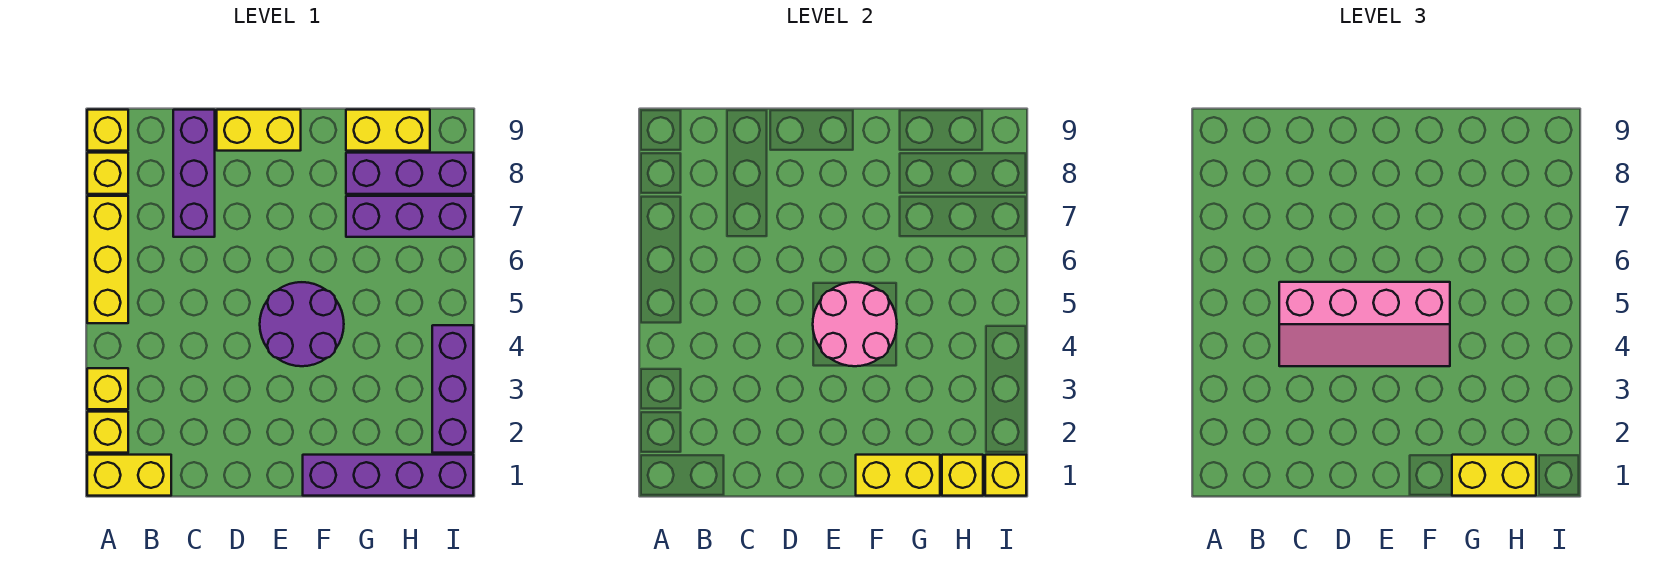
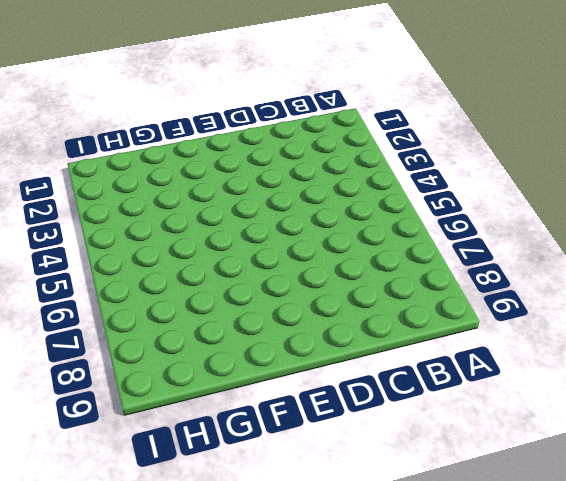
none -> yellow brick A1:B1 level 1
none -> yellow brick A2 level 1
none -> yellow brick A3 level 1

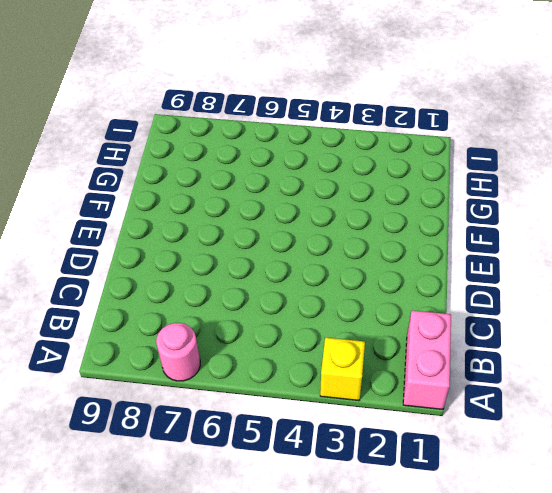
pink brick A1:B1 level 1 -> yellow brick A1:B1 level 1
pink round brick A7 level 1 -> yellow brick A5:A7 level 1
none -> yellow brick A2 level 1
none -> yellow brick A8 level 1
none -> yellow brick A9 level 1

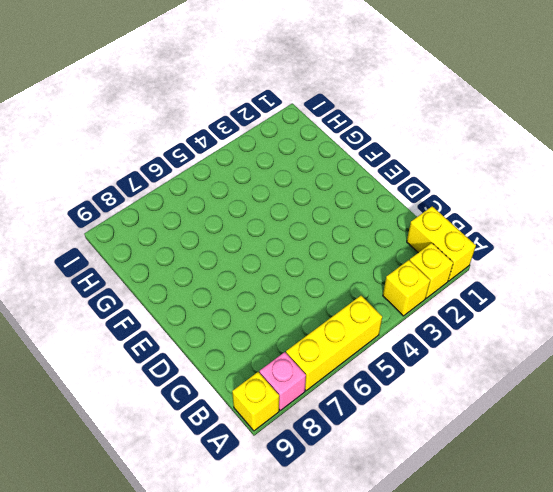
pink brick A8 level 1 -> yellow brick A8 level 1
none -> purple brick C7:C9 level 1
none -> yellow brick D9:E9 level 1
none -> purple round brick E4:F5 level 1

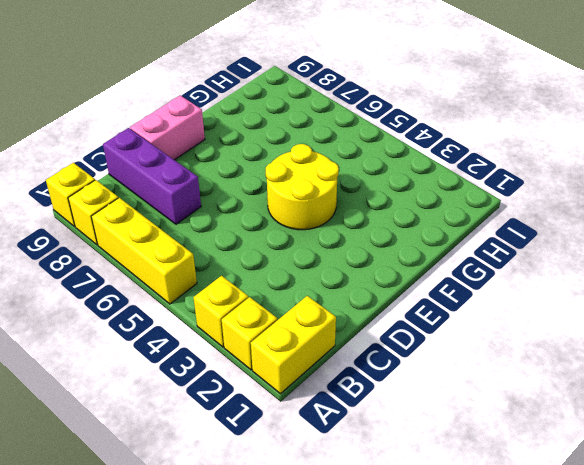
pink brick D9:E9 level 1 -> yellow brick D9:E9 level 1
yellow round brick E4:F5 level 1 -> purple round brick E4:F5 level 1
none -> purple brick F1:I1 level 1
none -> purple brick G7:I7 level 1
none -> purple brick G8:I8 level 1

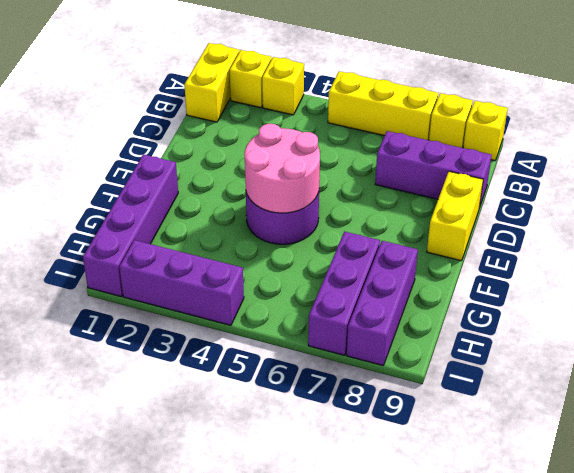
none -> yellow brick G9:H9 level 1
none -> yellow brick F1:G1 level 2
none -> yellow brick H1 level 2

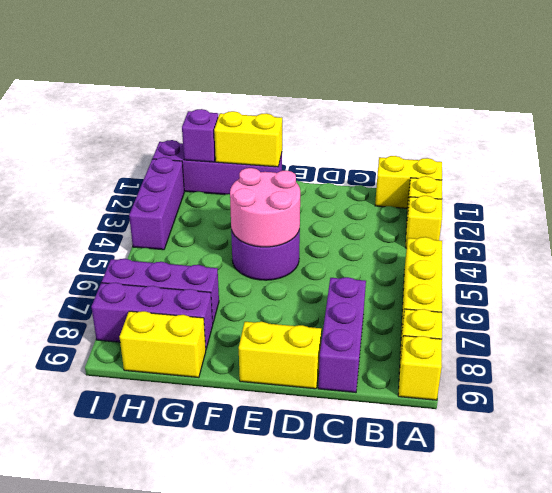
purple brick H1 level 2 -> yellow brick H1 level 2
none -> yellow brick I1 level 2
none -> pink slope C4:F5 level 3 top 5
none -> yellow brick G1:H1 level 3

